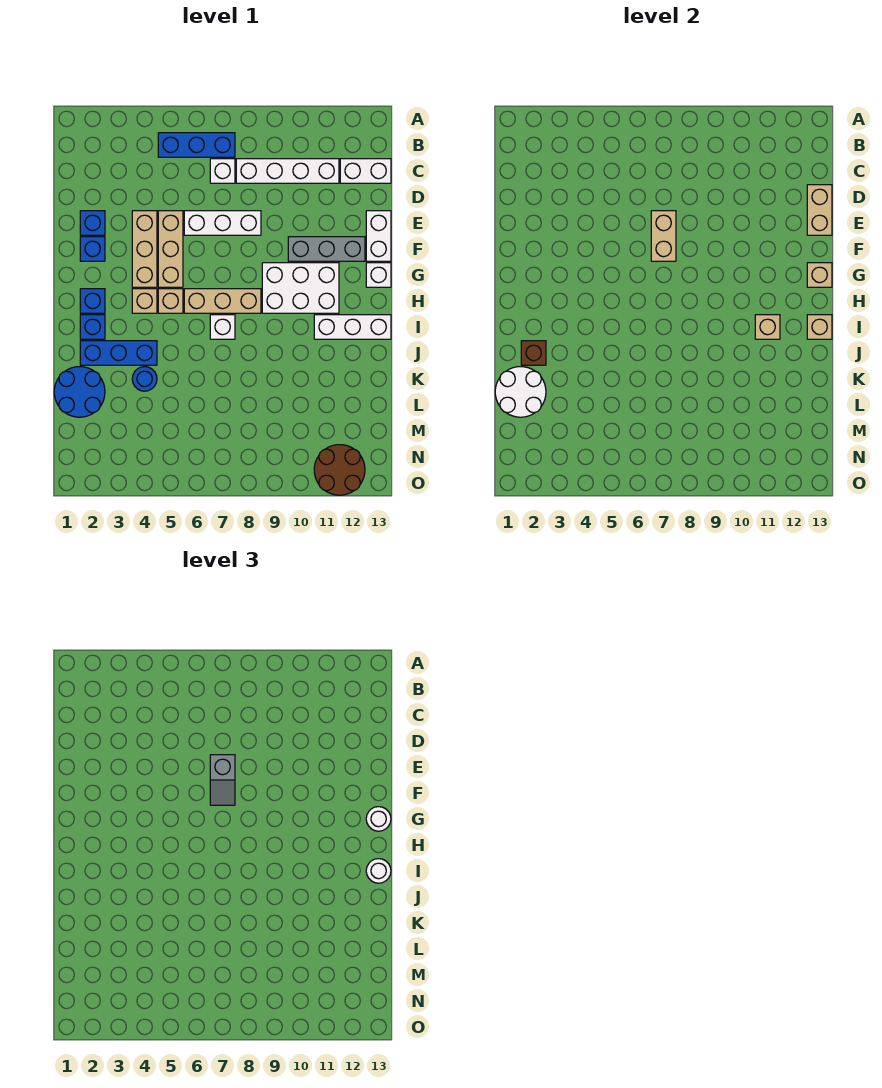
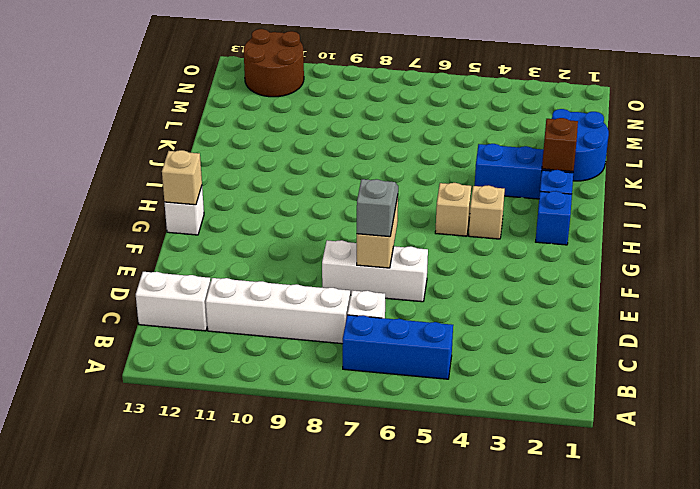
none -> blue brick E2 level 1
none -> tan brick E4:G4 level 1
none -> tan brick E5:G5 level 1
none -> white brick E13:F13 level 1

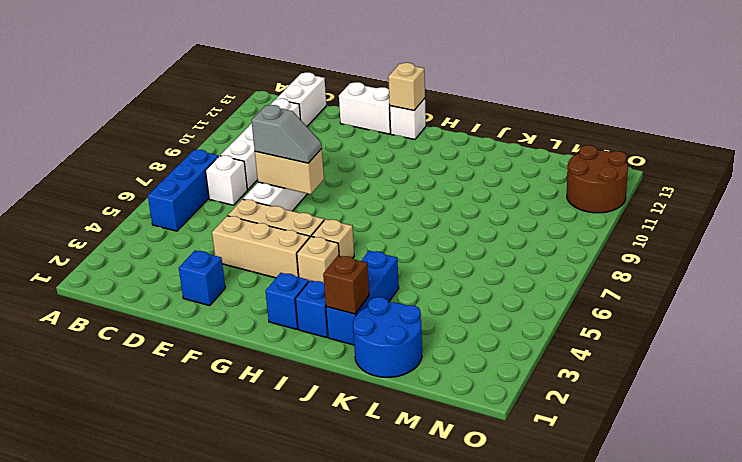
none -> blue brick F2 level 1
none -> grey brick F10:F12 level 1
none -> white brick G9:H11 level 1
none -> tan brick H6:H8 level 1

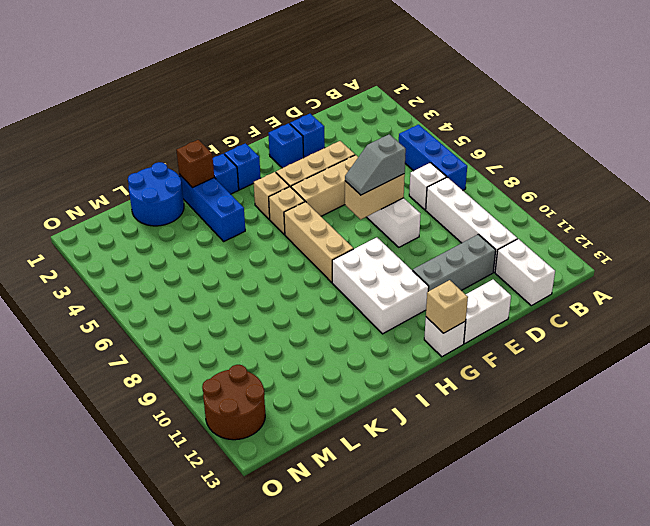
grey brick D11:F11 level 1 -> grey brick F10:F12 level 1
none -> white brick I7 level 1
none -> white brick I11:I13 level 1
none -> blue round brick K4 level 1
none -> tan brick D13:E13 level 2

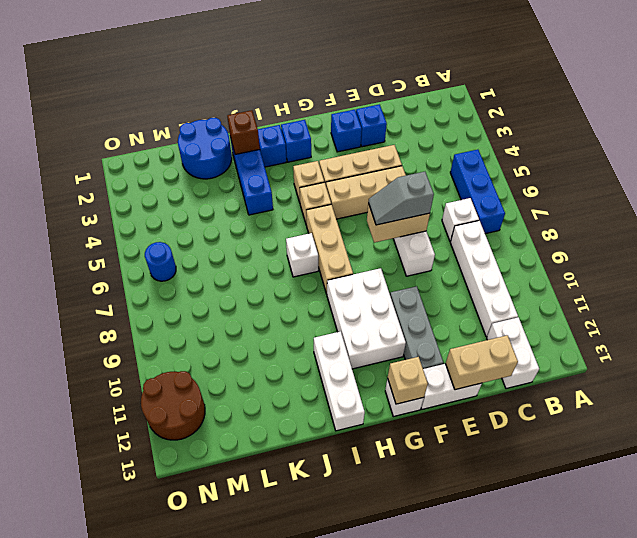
blue round brick N6 level 1 -> blue round brick K4 level 1
none -> tan brick I11 level 2
none -> tan brick I13 level 2
none -> white round brick K1:L2 level 2
none -> white round brick G13 level 3

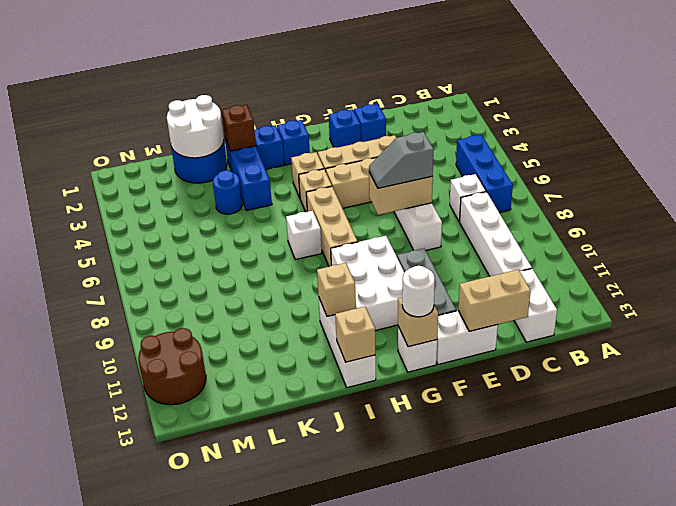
none -> white round brick I13 level 3

